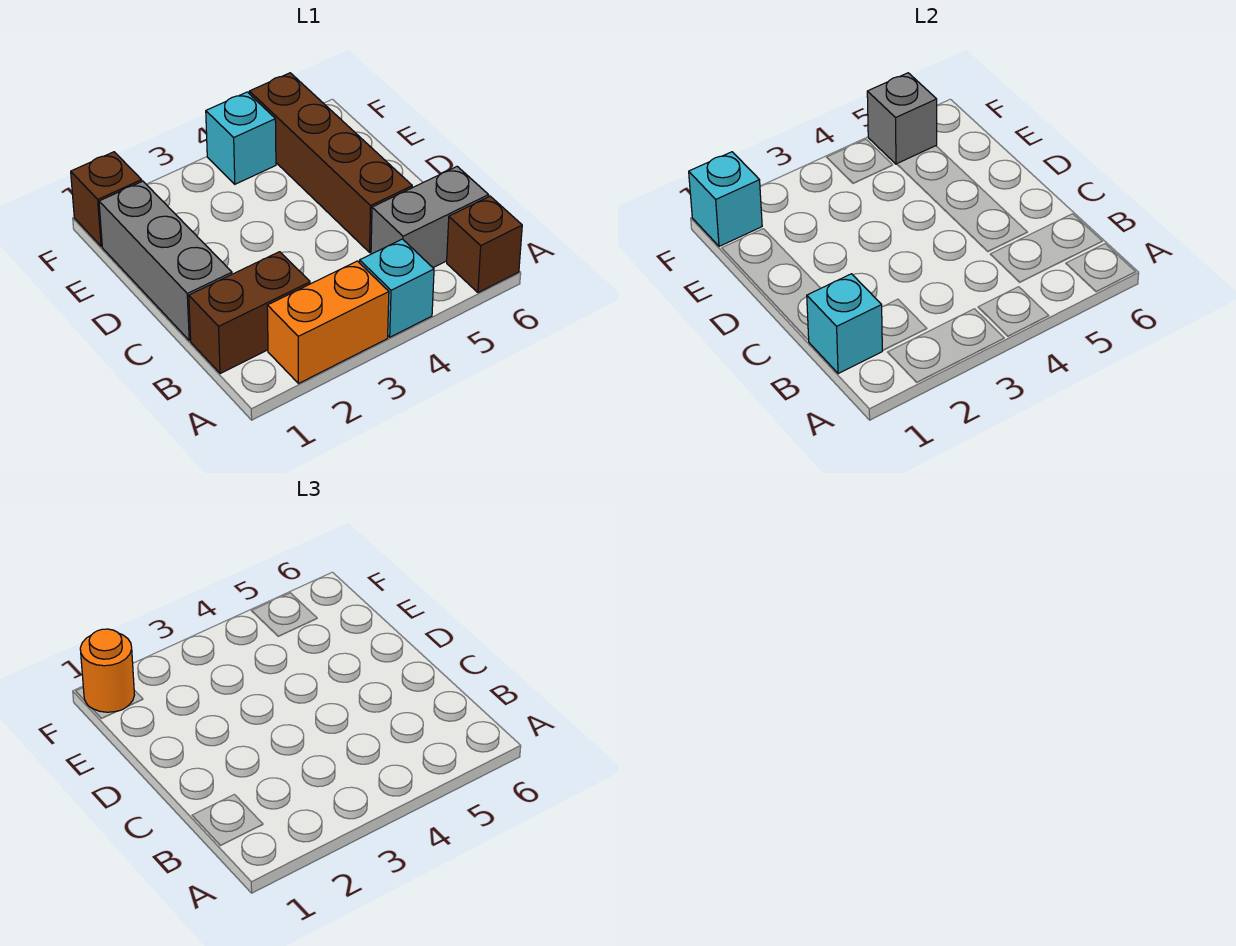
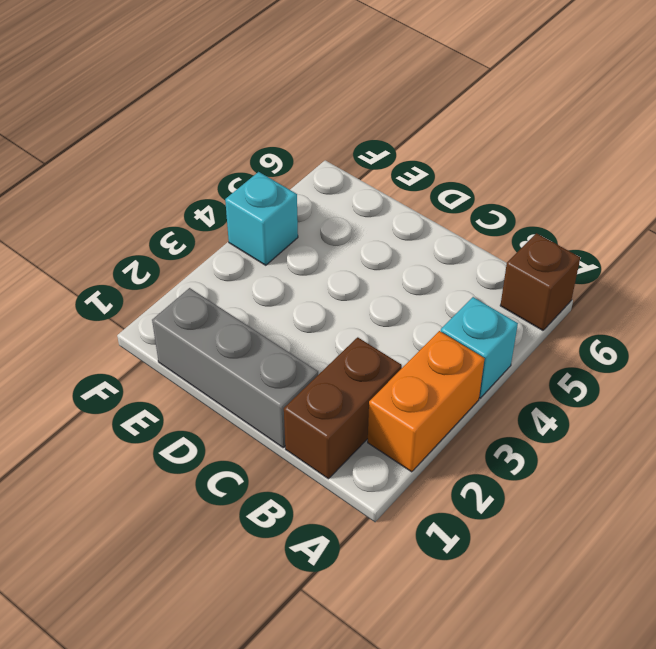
none -> grey brick B5:B6 level 1
none -> brown brick C5:F5 level 1
none -> brown brick F1 level 1

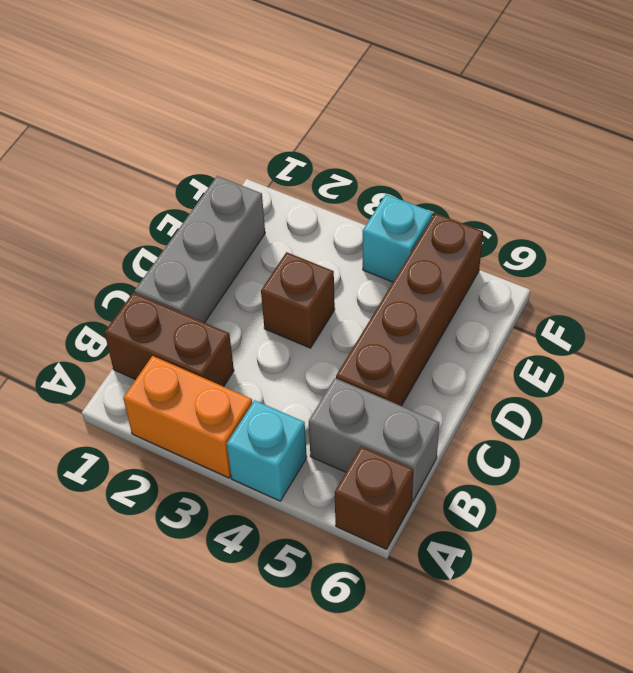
brown brick D3 level 1 -> brown brick F1 level 1
none -> cyan brick B1 level 2
none -> cyan brick F1 level 2
none -> grey brick F5 level 2

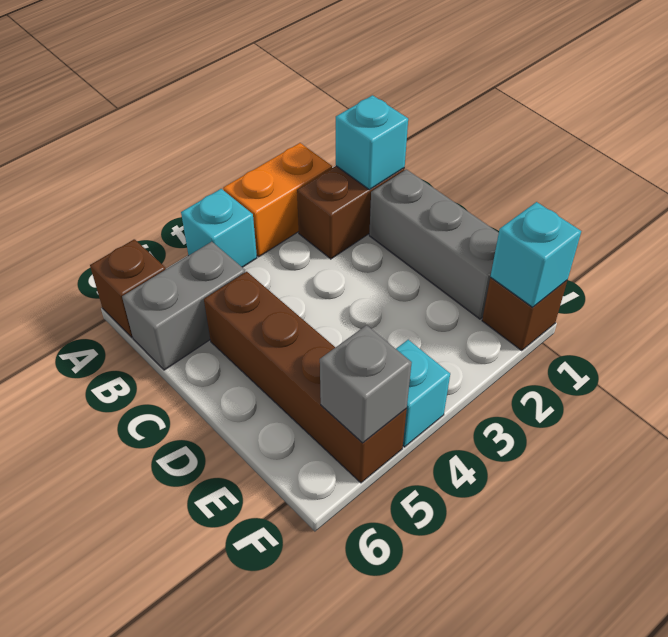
none -> orange round brick F1 level 3

